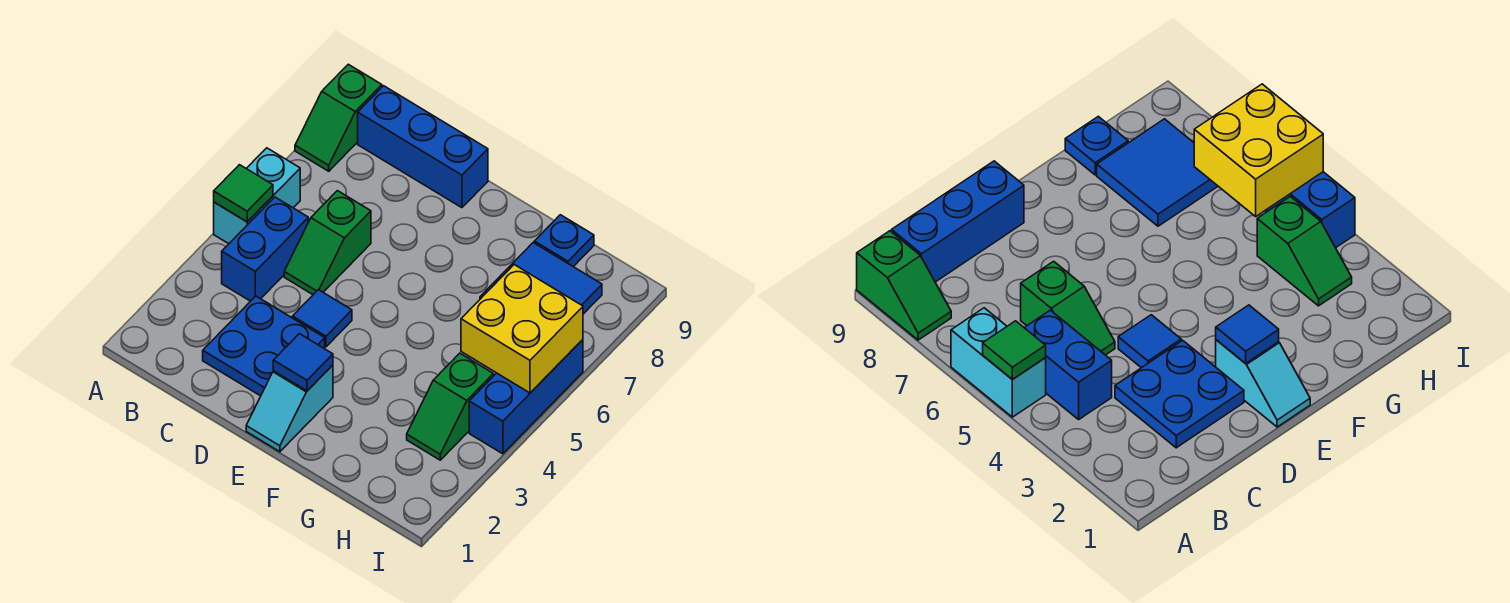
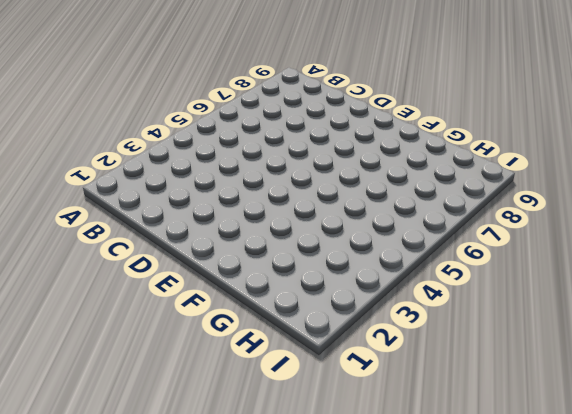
none -> cyan brick A5:A6 level 1
none -> green slope A8:A9 level 1 top 9
none -> blue brick B4:B5 level 1

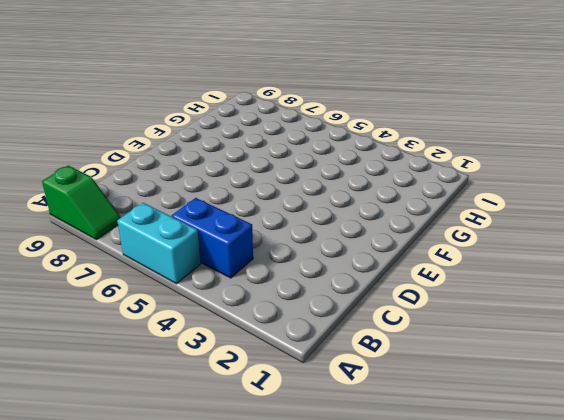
none -> blue brick B9:D9 level 1
none -> blue plate C2:D3 level 1
none -> green slope C5:C6 level 1 top 6

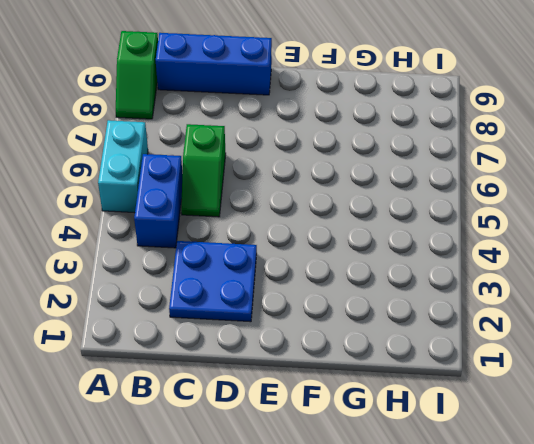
none -> blue tile D4 level 1
none -> cyan slope E1:E2 level 1 top 2
none -> blue tile G7:H8 level 1

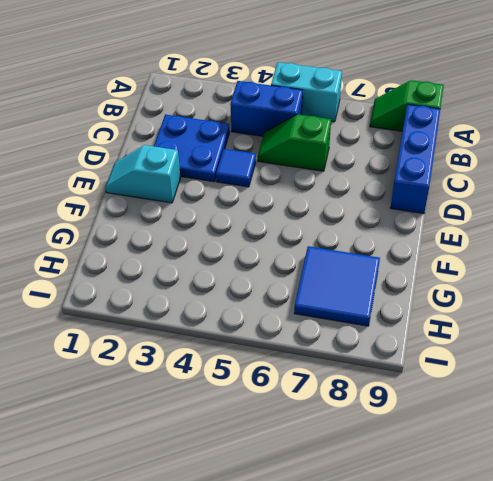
none -> blue plate G9 level 1
none -> green slope H3:H4 level 1 top 4
none -> blue brick I4:I6 level 1

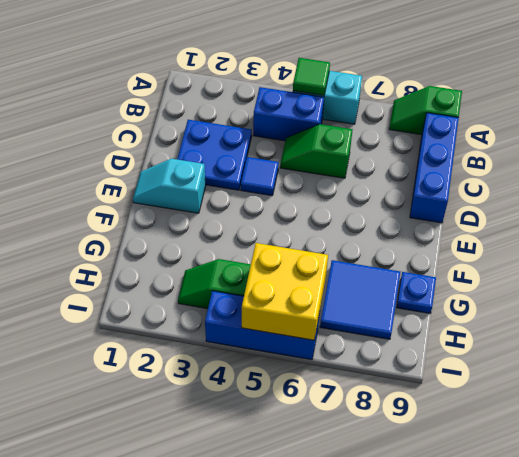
none -> blue tile E2 level 2

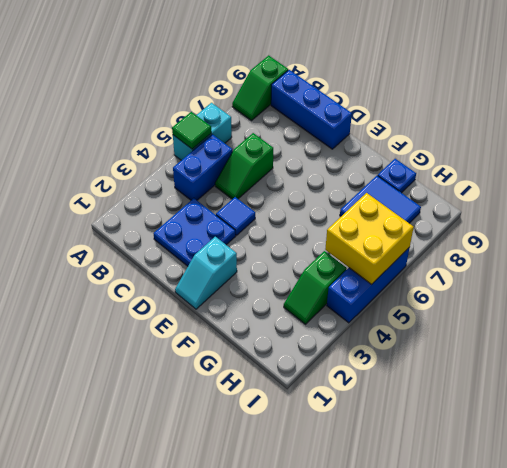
none -> blue tile E2 level 2

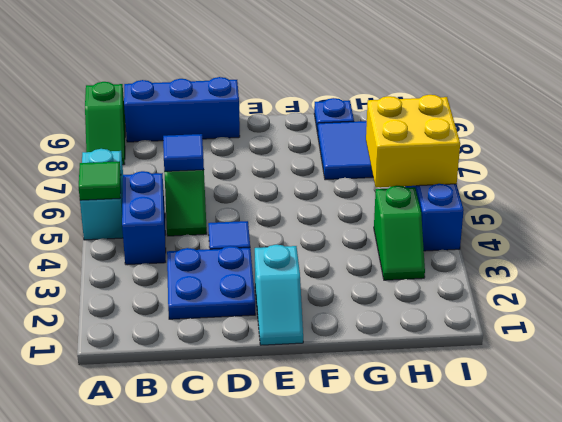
blue tile C6 level 2 -> blue tile E2 level 2

